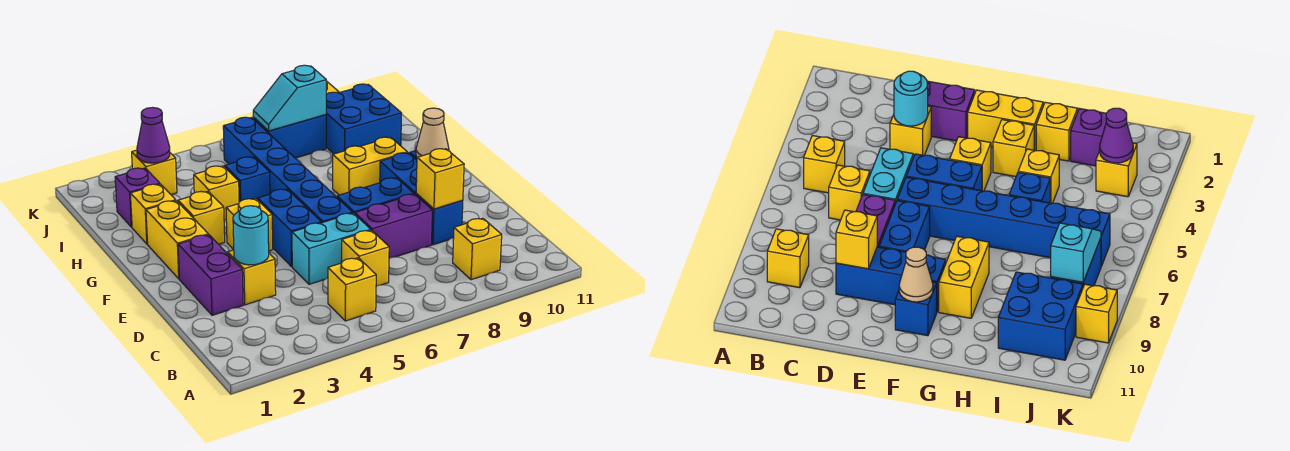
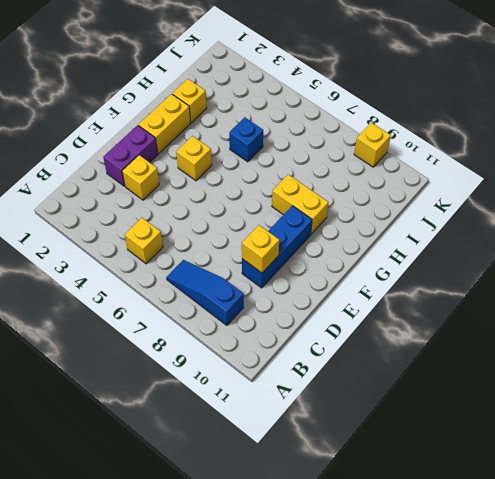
blue slope B7:B9 level 1 top 9 -> yellow brick B9 level 1
none -> yellow brick C6 level 1
none -> cyan brick D5:D6 level 1
none -> purple brick D7:D8 level 1

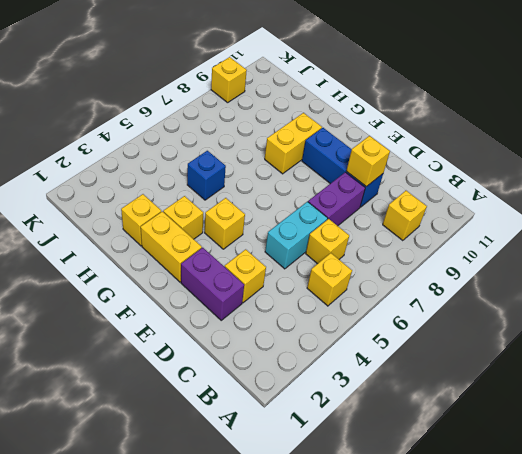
none -> blue brick E5:F5 level 1
none -> blue brick E6:J6 level 1
none -> blue brick E7:E8 level 1

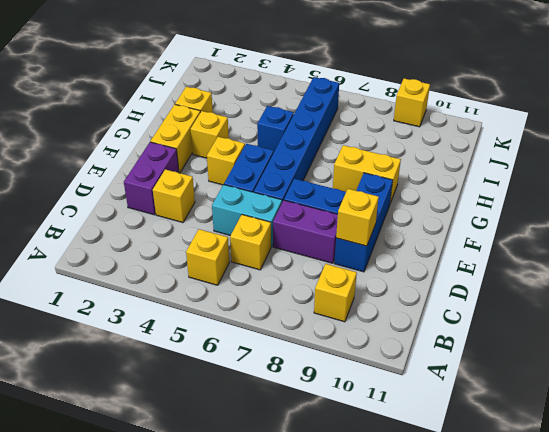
none -> blue brick F10 level 1
none -> yellow brick H4 level 1
none -> purple brick I2 level 1

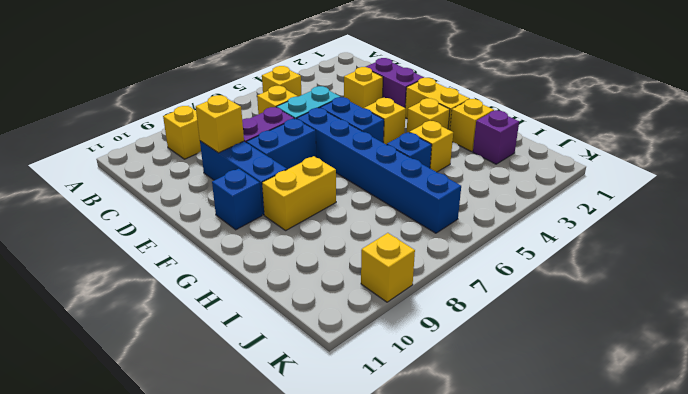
none -> blue brick I9:J10 level 1
none -> yellow brick J3 level 1
none -> blue brick J7:J8 level 1

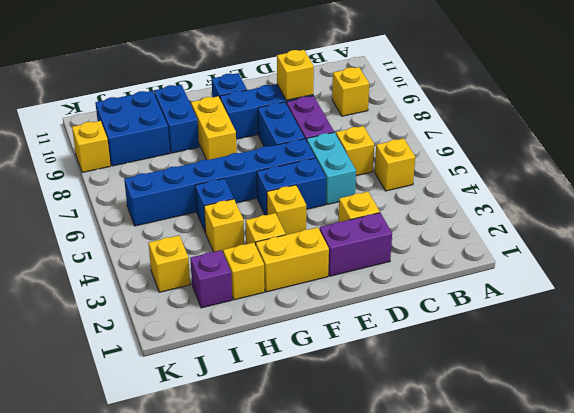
blue brick H9:H10 level 1 -> blue brick J7:J8 level 1
none -> cyan round brick D3 level 2
none -> tan cone F10 level 2
none -> purple cone J3 level 2

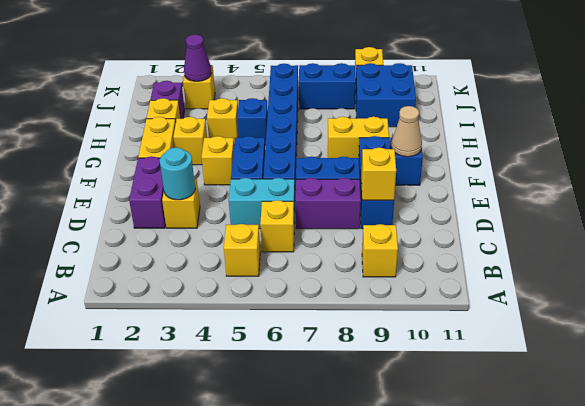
none -> cyan slope J7:J8 level 2 top 8

